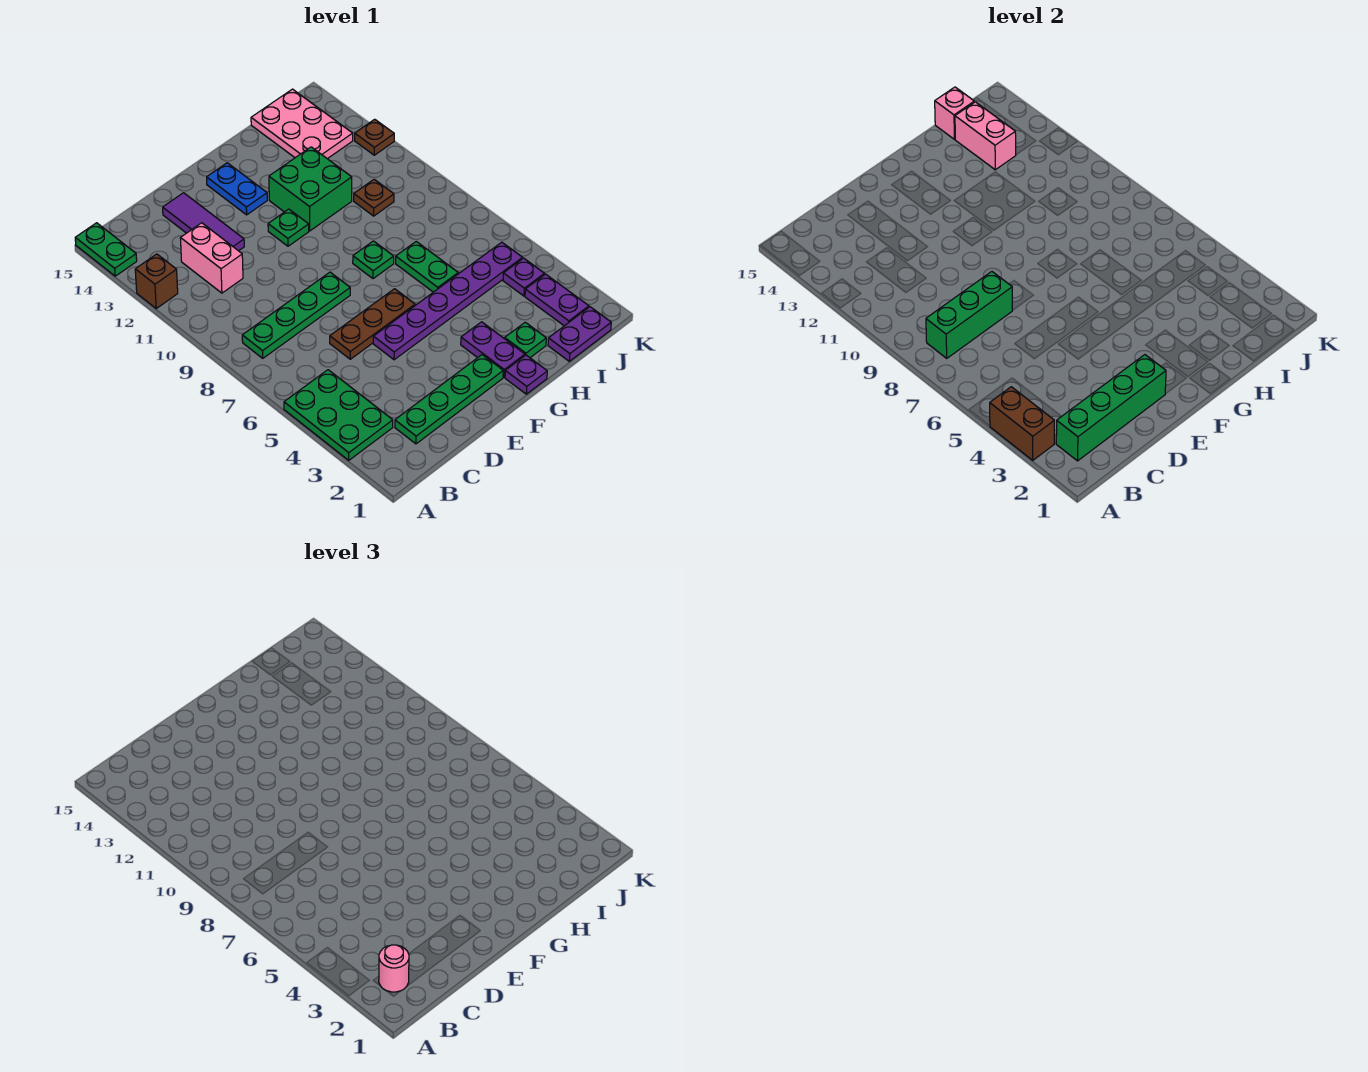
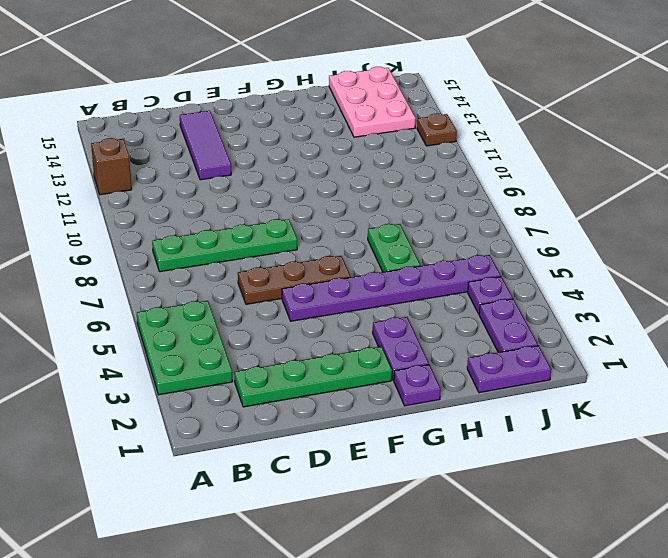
none -> green plate A14:A15 level 1
none -> pink brick C11:C12 level 1
none -> green plate F11 level 1

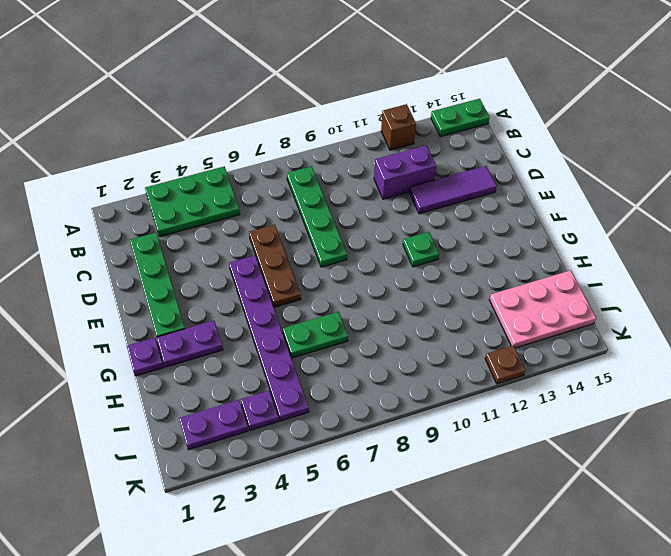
purple brick C11:C12 level 1 -> pink brick C11:C12 level 1
none -> blue plate F13:F14 level 1
none -> green plate G8 level 1
none -> green brick G11:H12 level 1

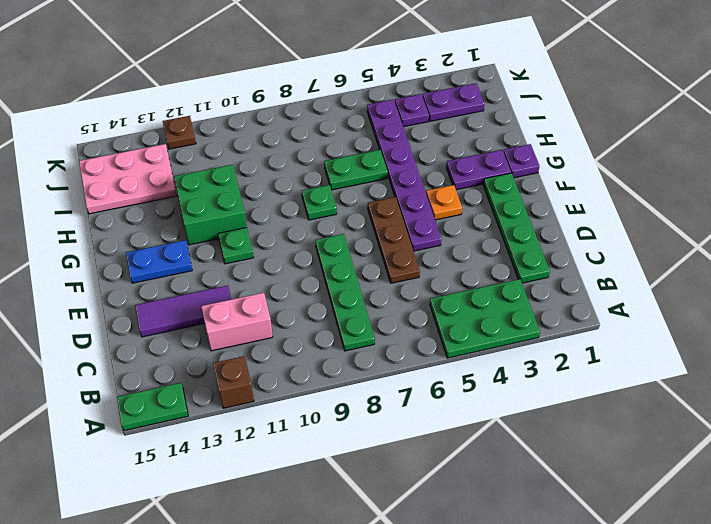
orange plate F4 level 1 -> none
none -> green plate H2 level 1
none -> purple plate I1:J1 level 1
none -> brown plate I10 level 1

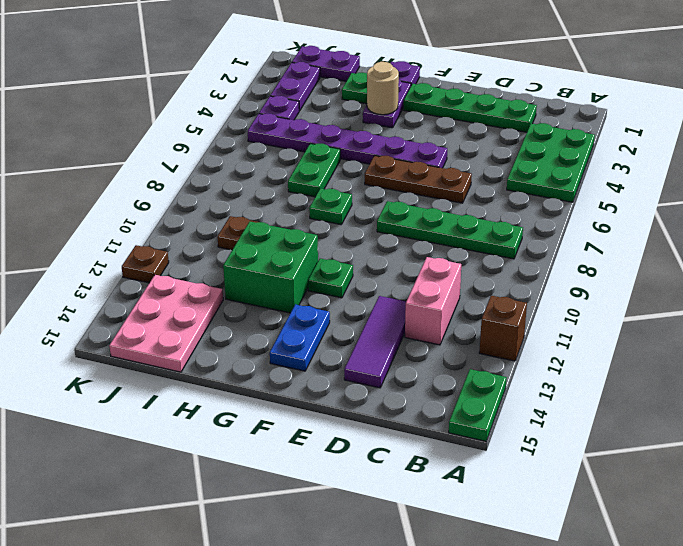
tan round brick G3 level 2 -> none
none -> brown brick A3:A4 level 2
none -> green brick B2:E2 level 2
none -> green brick B8:D8 level 2

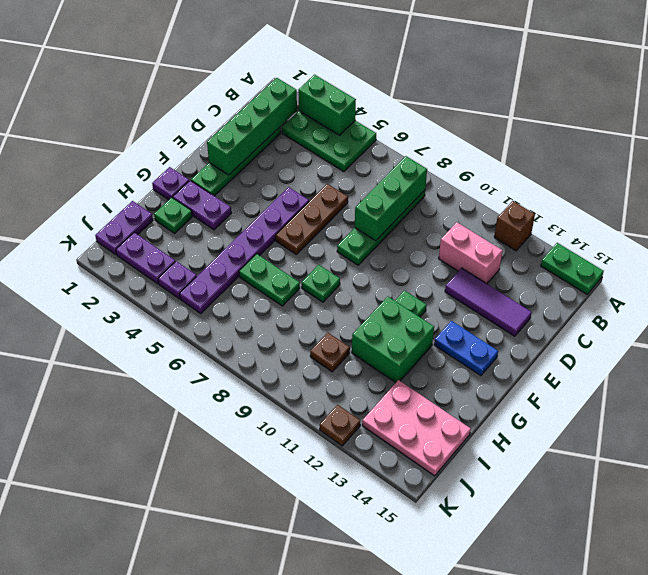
green brick A3:A4 level 2 -> brown brick A3:A4 level 2
none -> pink brick I13:I14 level 2
none -> pink brick I15 level 2
none -> pink round brick B2 level 3

